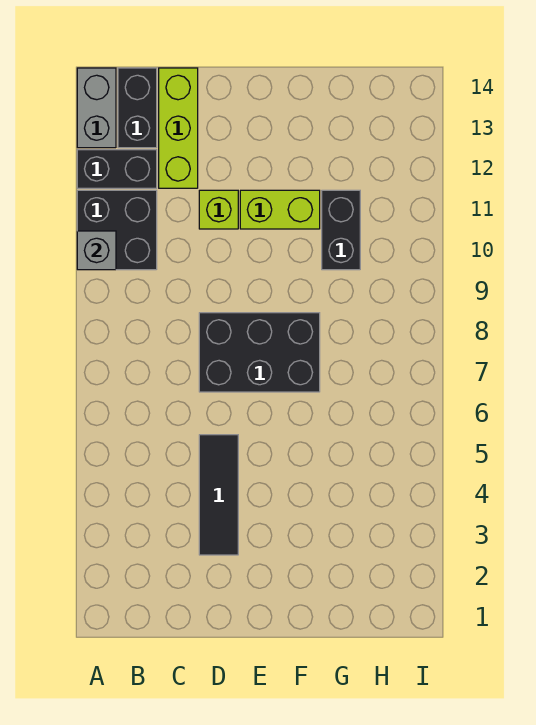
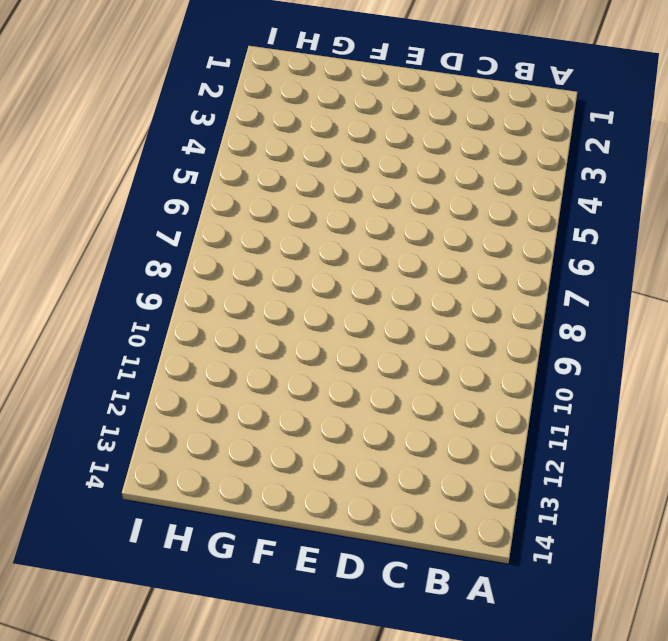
none -> black brick A10:B11 level 1
none -> black brick A12:B12 level 1

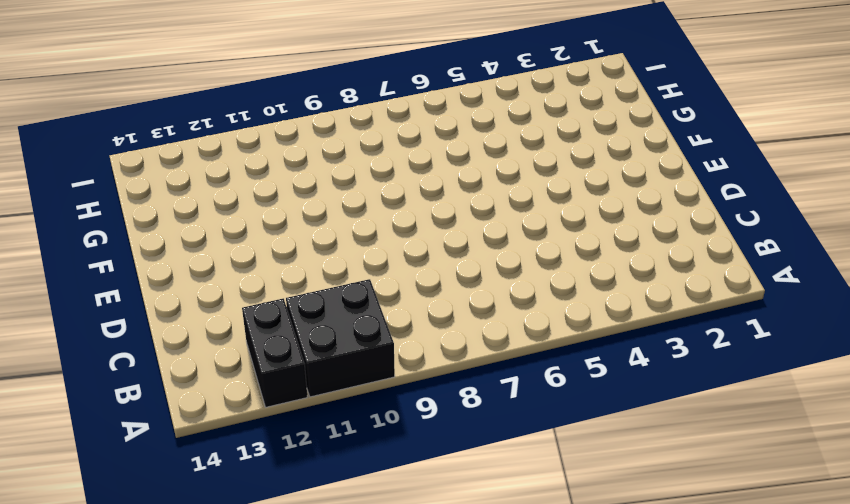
none -> grey brick A13:A14 level 1
none -> black brick B13:B14 level 1

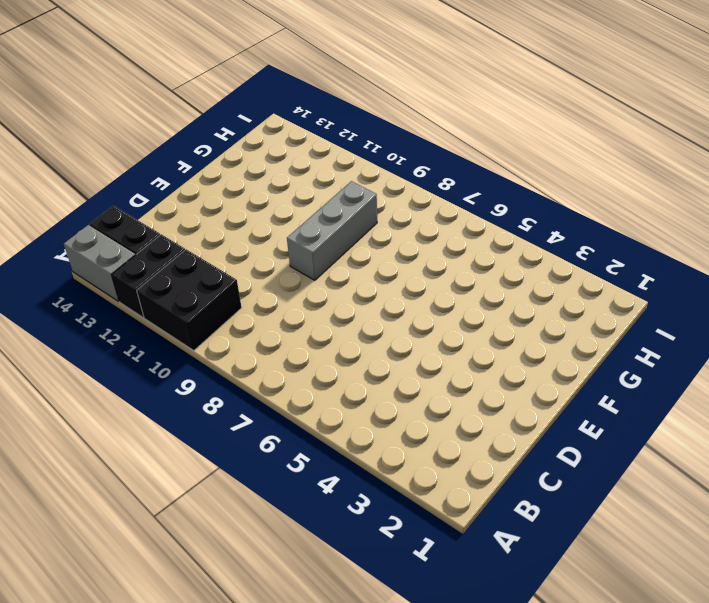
grey brick E9:G9 level 1 -> none
none -> lime brick C12:C14 level 1
none -> black tile D3:D5 level 1

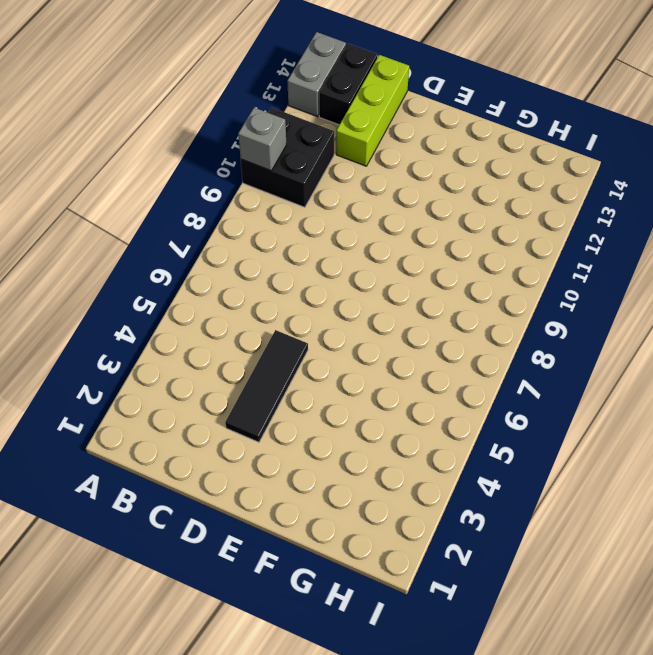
none -> black brick A12:B12 level 1
none -> black brick D7:F8 level 1

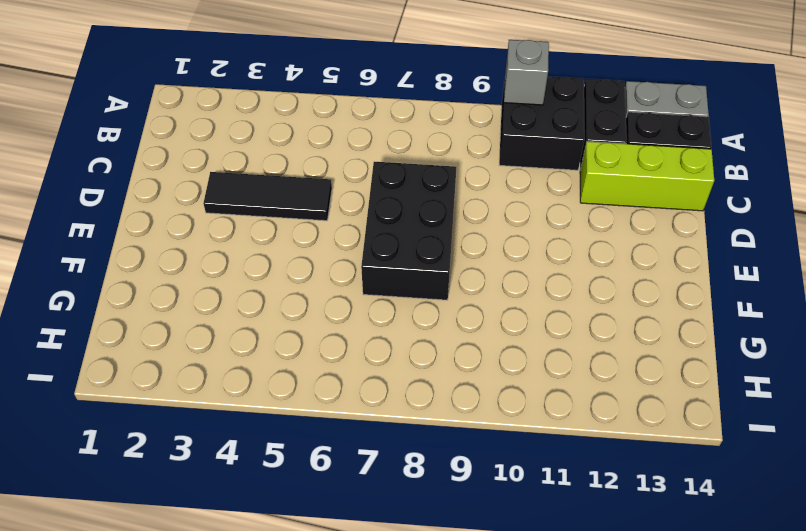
none -> lime brick D11 level 1
none -> lime brick E11:F11 level 1

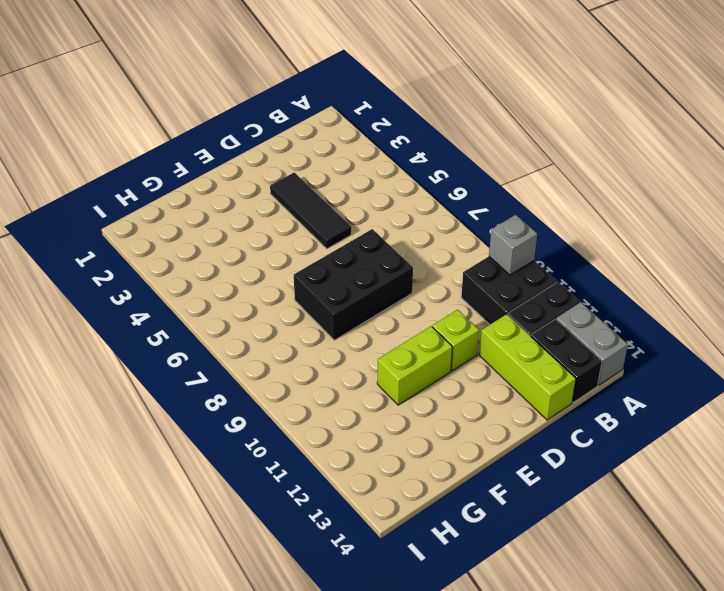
none -> black brick G10:G11 level 1

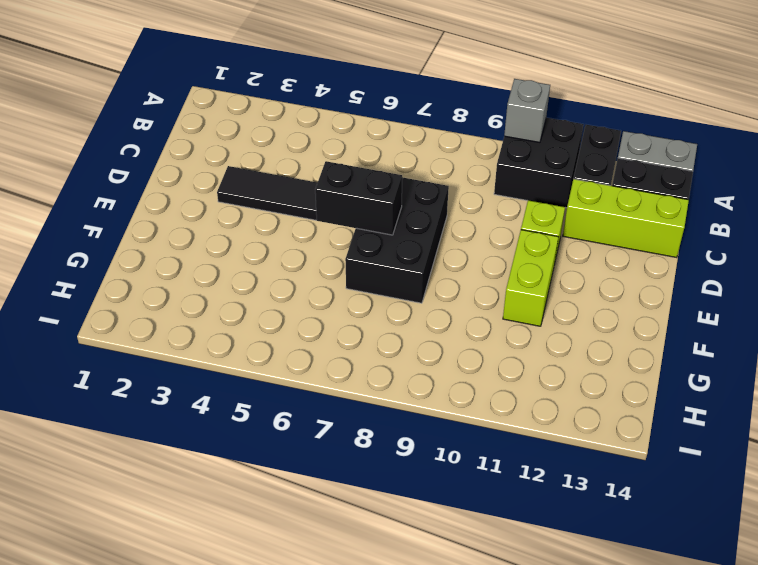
black brick E6:E7 level 2 -> black brick G10:G11 level 1

